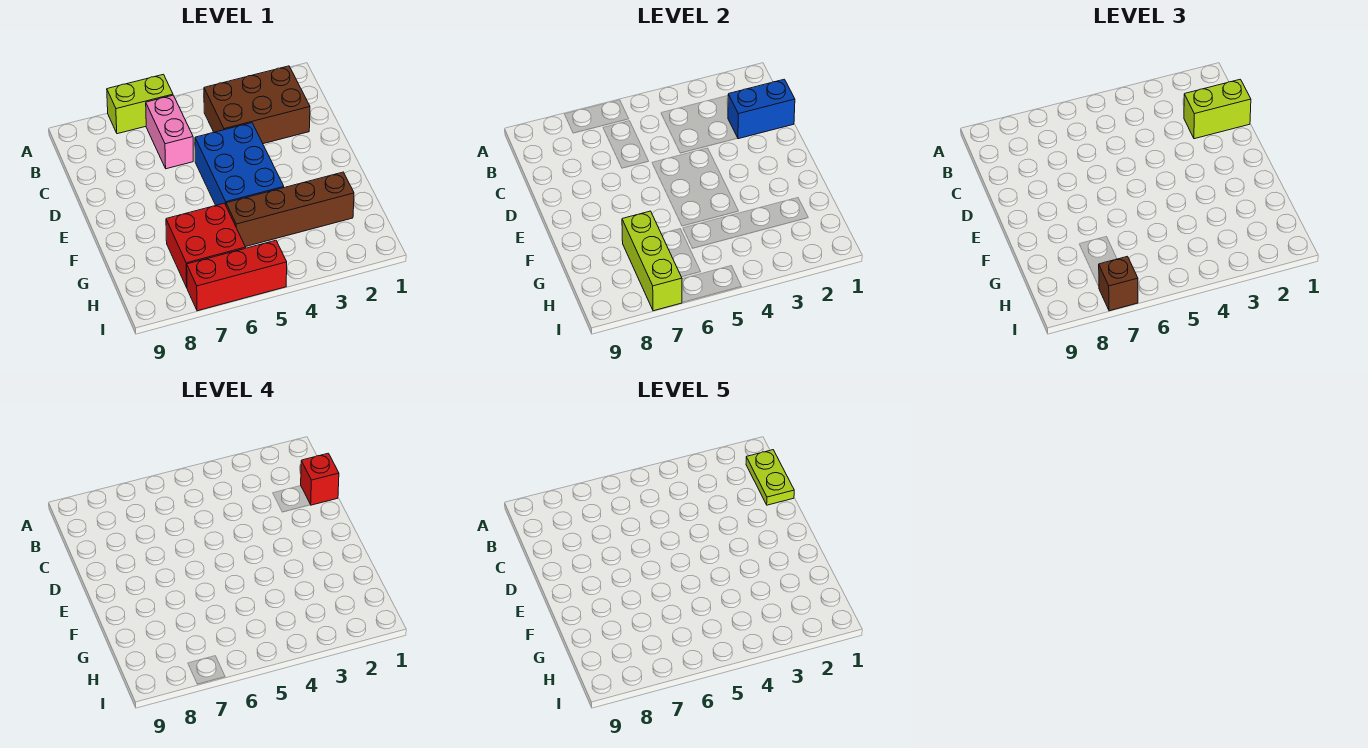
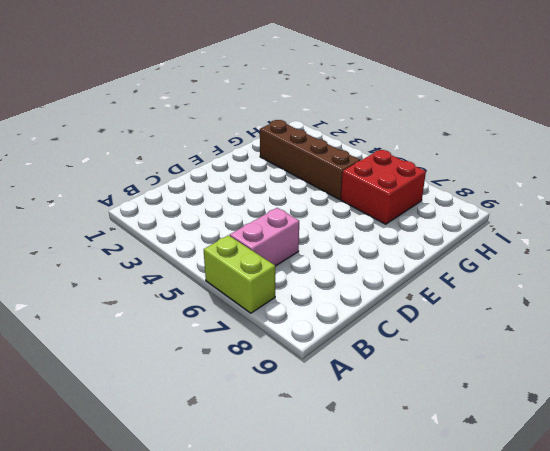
none -> brown brick B2:C4 level 1
none -> blue brick D4:F5 level 1
none -> red brick I5:I7 level 1

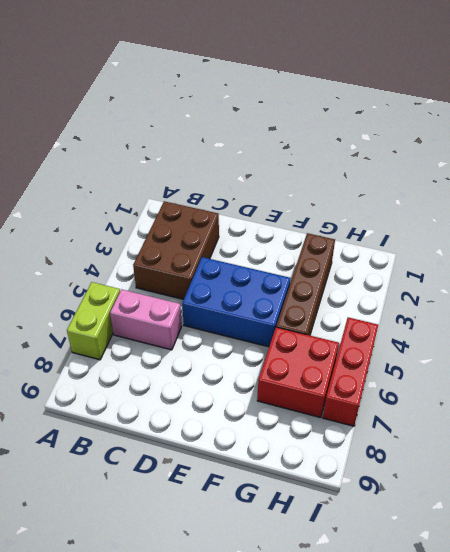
none -> blue brick C1:C2 level 2
none -> lime brick G7:I7 level 2
none -> lime brick C1:C2 level 3

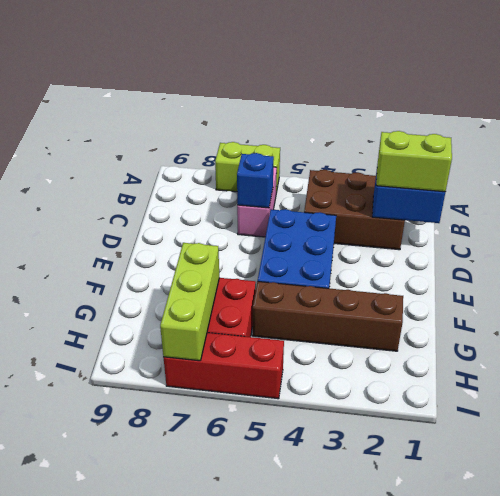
blue brick C6 level 2 -> none
none -> brown brick I7 level 3
none -> red brick C1 level 4
none -> lime plate B1:C1 level 5

